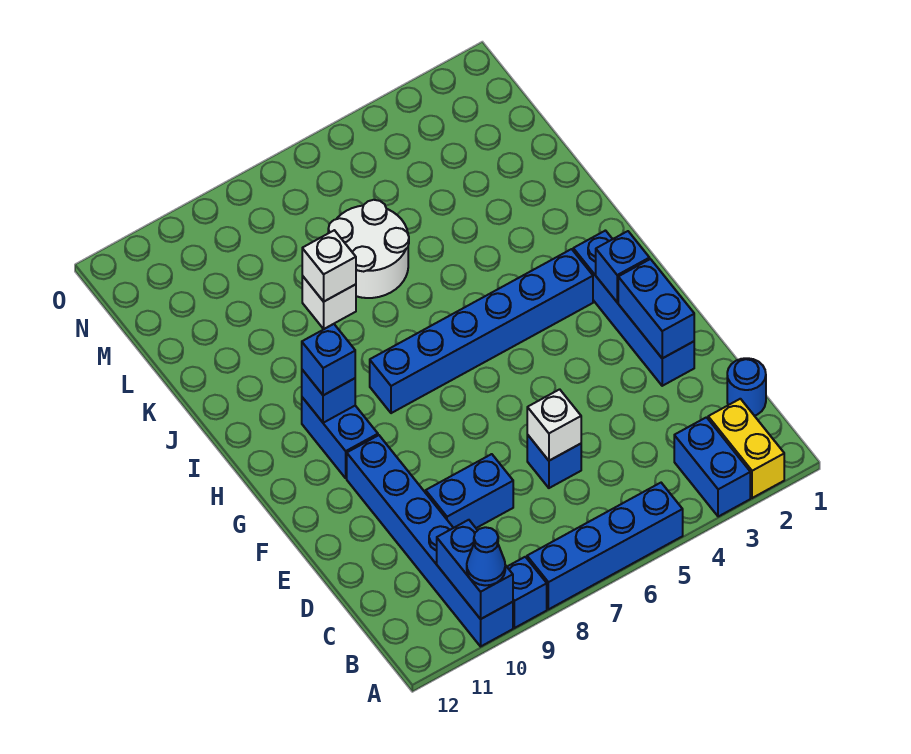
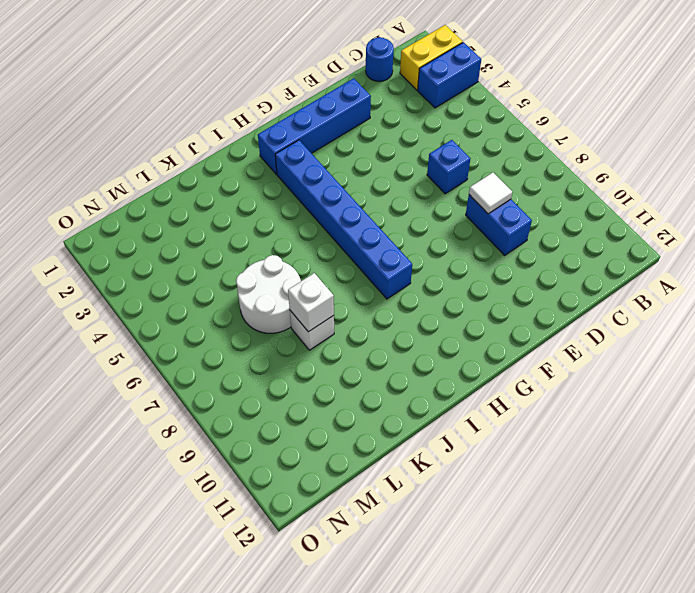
white tile D8 level 2 -> none
none -> blue brick A5:A8 level 1
none -> blue brick A9 level 1
none -> blue brick A10:F10 level 1

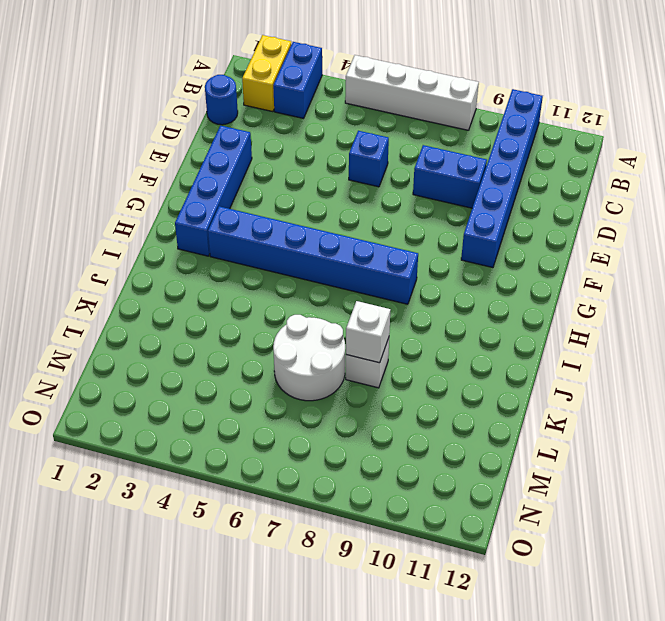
white brick A5:A8 level 1 -> blue brick A5:A8 level 1
none -> blue brick A9 level 1
none -> blue brick G10:H10 level 1
none -> blue brick A10:B10 level 2

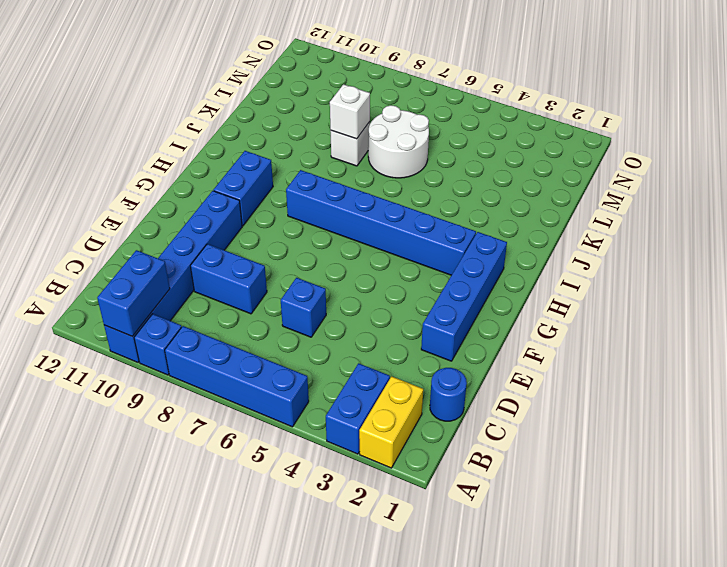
none -> white brick D6 level 2
none -> blue brick E2:F2 level 2
none -> blue brick G2 level 2

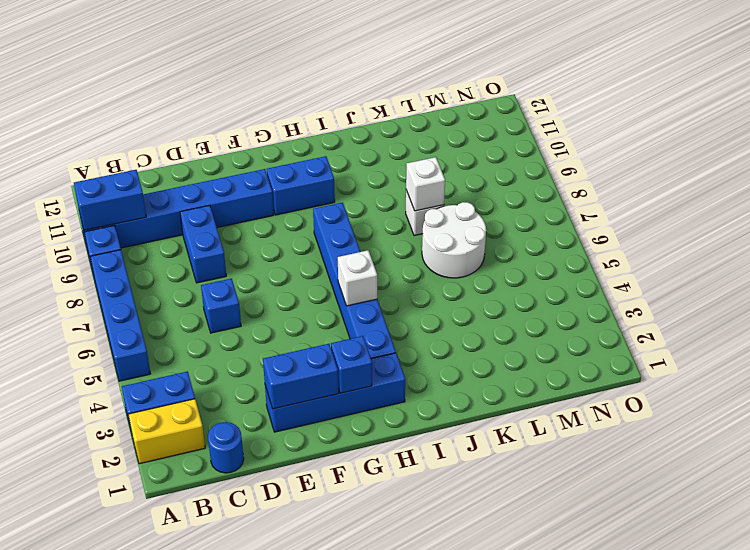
white brick H5 level 2 -> white brick D6 level 2
none -> blue brick H10 level 2
none -> blue cone A10 level 3
none -> blue brick H10 level 3

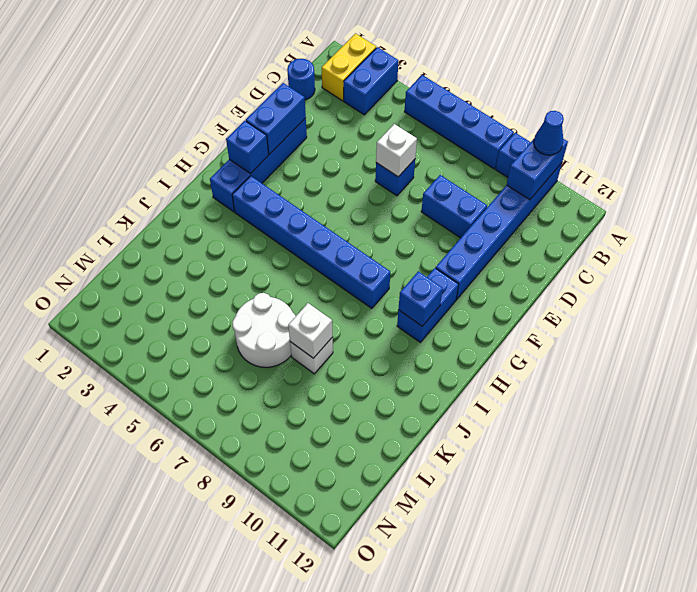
none -> blue brick H10 level 3

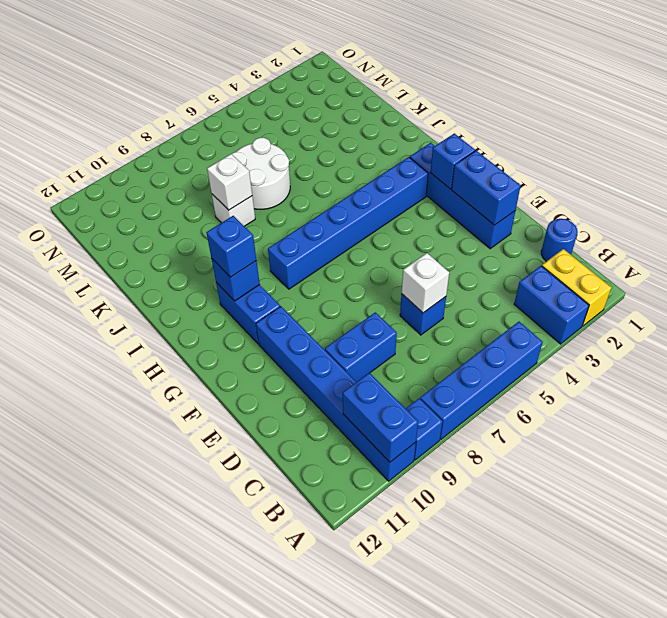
none -> blue cone A10 level 3

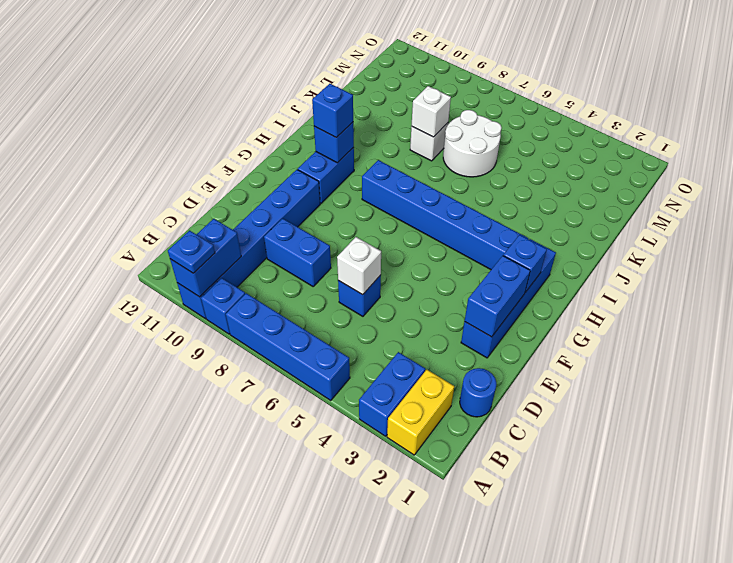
blue plate A10 level 3 -> blue cone A10 level 3

